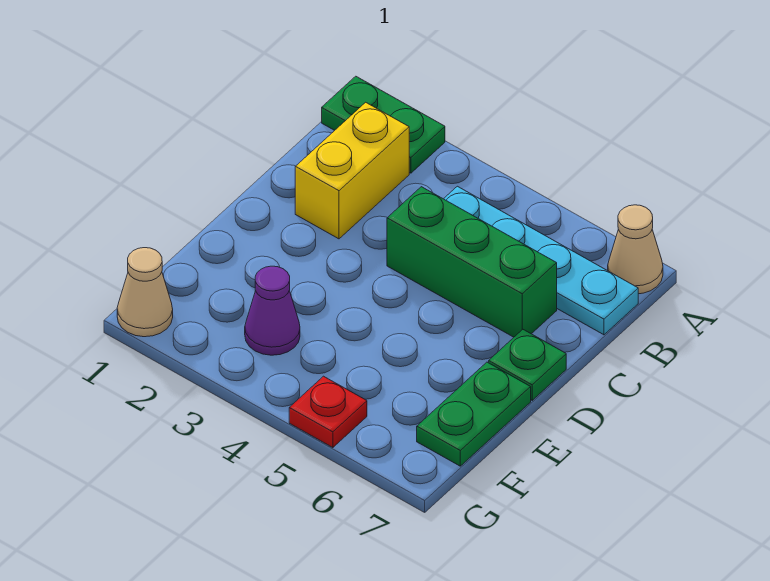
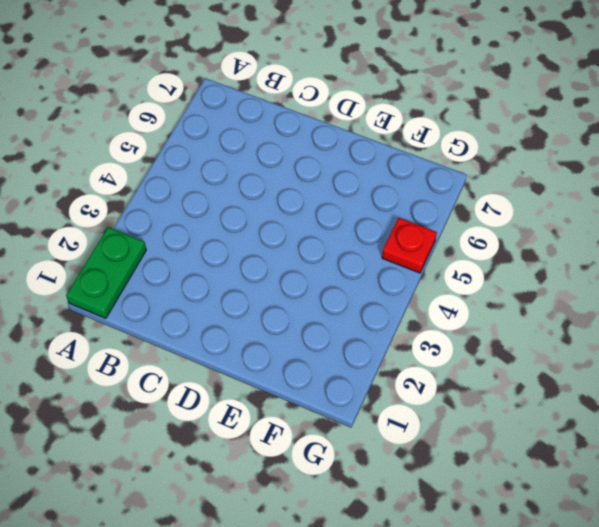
none -> tan cone A7 level 1
none -> yellow brick B2:C2 level 1

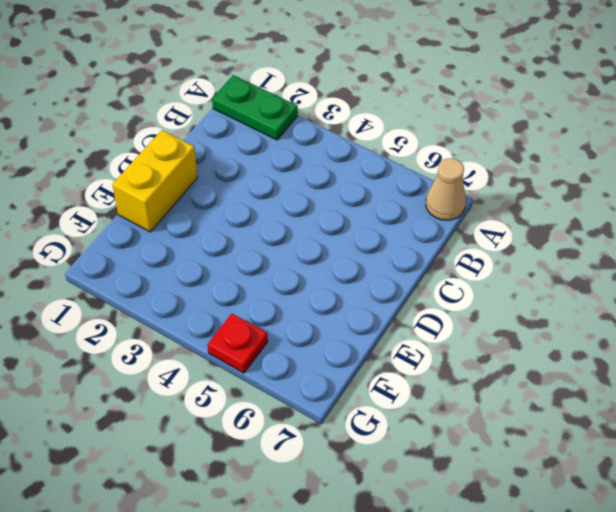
yellow brick D1:E1 level 1 -> yellow brick B2:C2 level 1
none -> cyan plate B4:B7 level 1
none -> green brick C4:C6 level 1

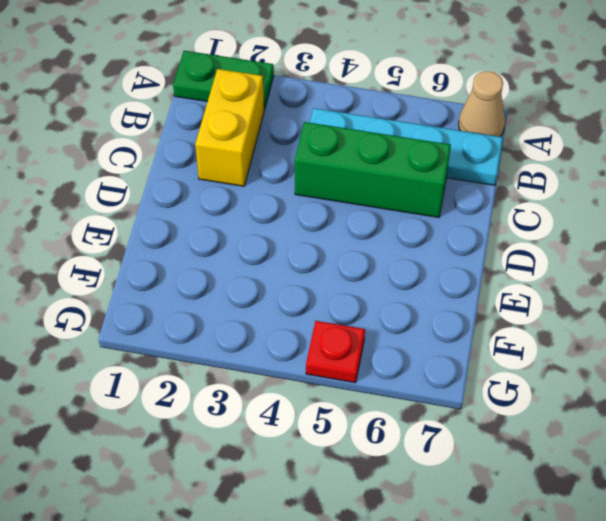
none -> green plate D7 level 1
none -> green plate E7:F7 level 1

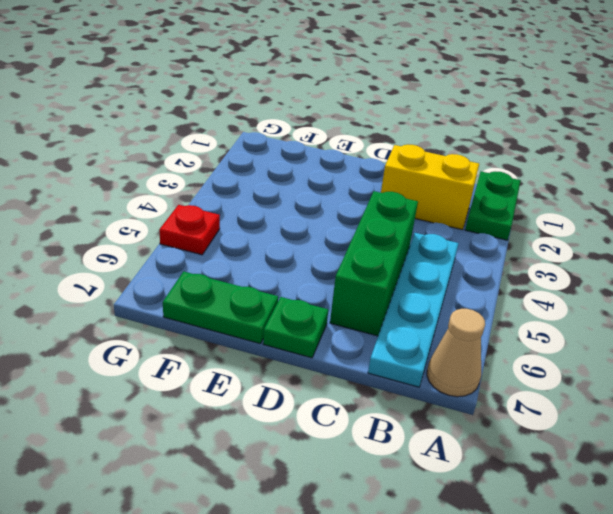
none -> purple cone F3 level 1
none -> tan cone G1 level 1

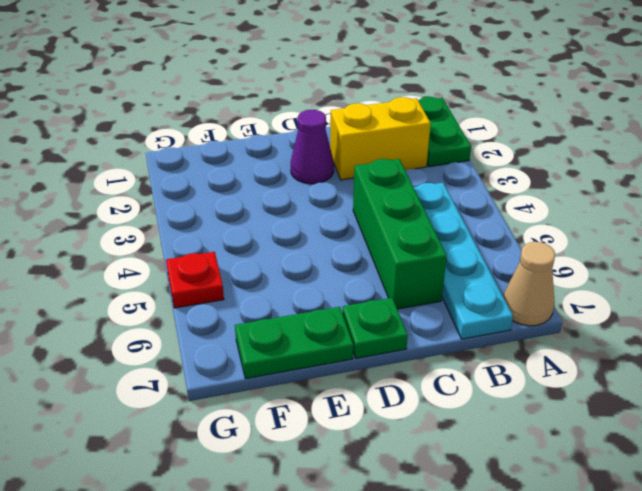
purple cone D2 level 1 -> purple cone F3 level 1
none -> tan cone G1 level 1

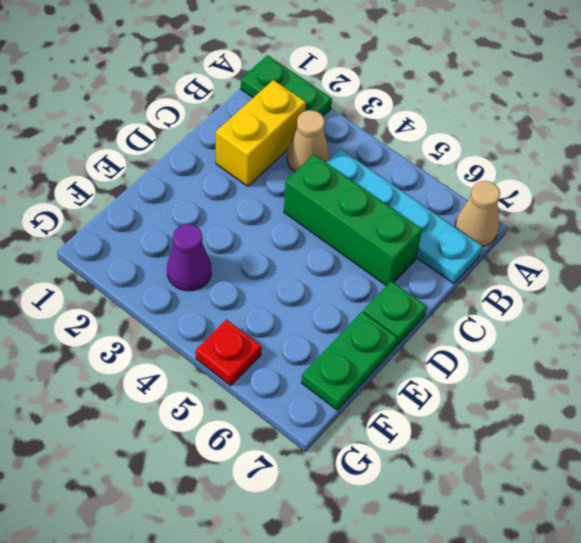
tan cone B3 level 1 -> tan cone G1 level 1

